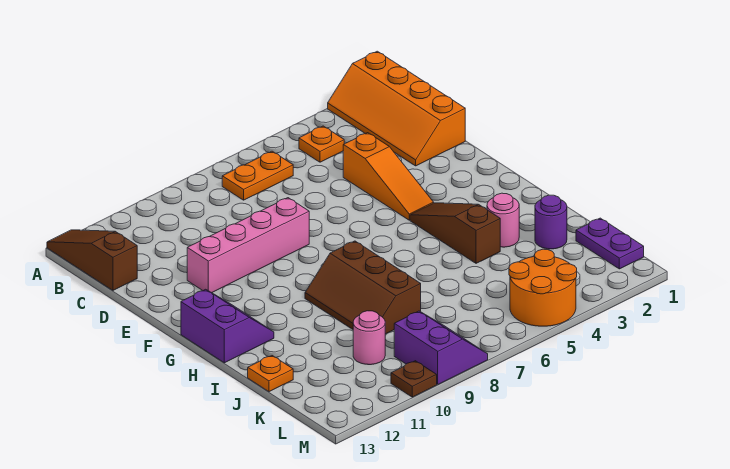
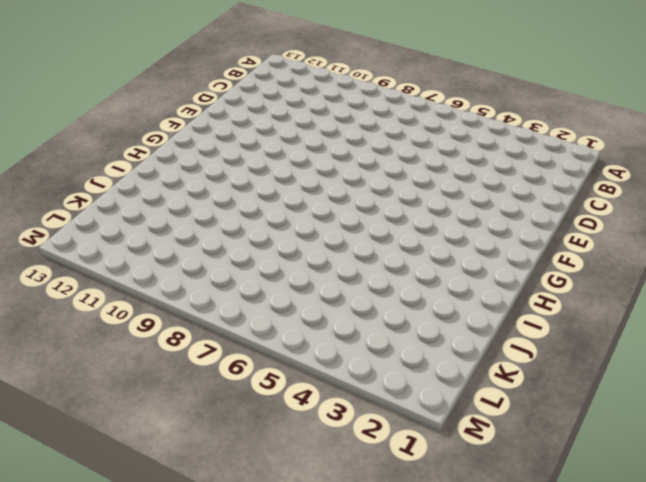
none -> orange slope A1:D2 level 1 top 1
none -> brown slope A13:C13 level 1 top C
none -> orange plate B4 level 1

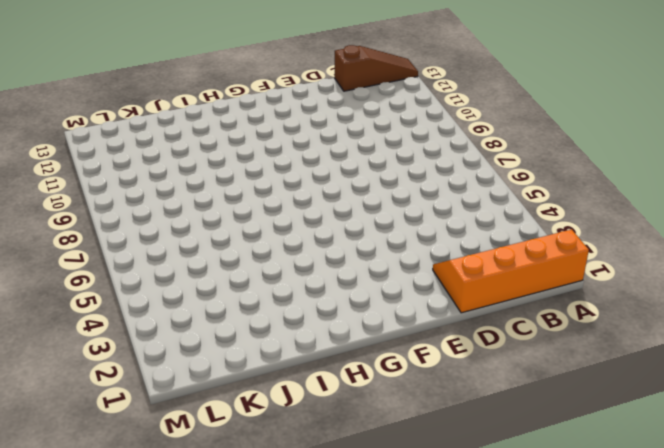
none -> orange plate B4 level 1
none -> orange plate B6:B7 level 1
none -> orange slope D4:F4 level 1 top D

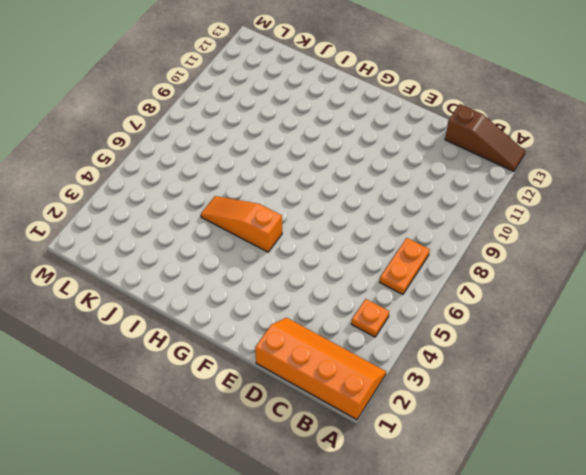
orange slope G5:I5 level 1 top G -> orange slope D4:F4 level 1 top D
none -> pink brick E8:E11 level 1
none -> brown slope G4:I4 level 1 top I
none -> purple slope G12:H13 level 1 top 13

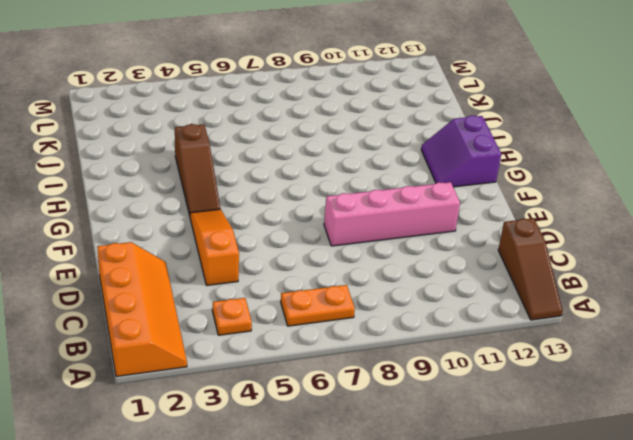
none -> brown slope H8:J9 level 1 top 8
none -> pink round brick I3 level 1
none -> purple round brick J2 level 1

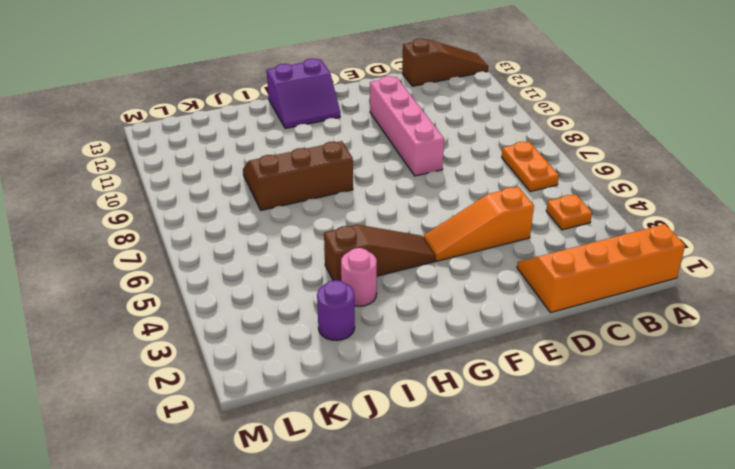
none -> orange plate J13 level 1
none -> purple plate K1:L1 level 1
none -> pink round brick K10 level 1

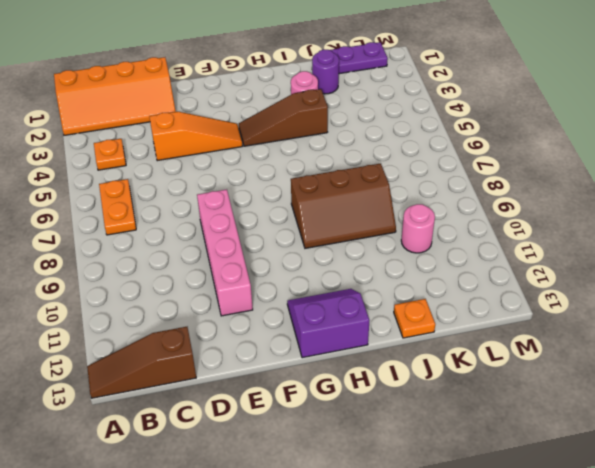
none -> orange round brick L4:M5 level 1
none -> purple slope L8:M9 level 1 top 9
none -> brown plate M10 level 1

